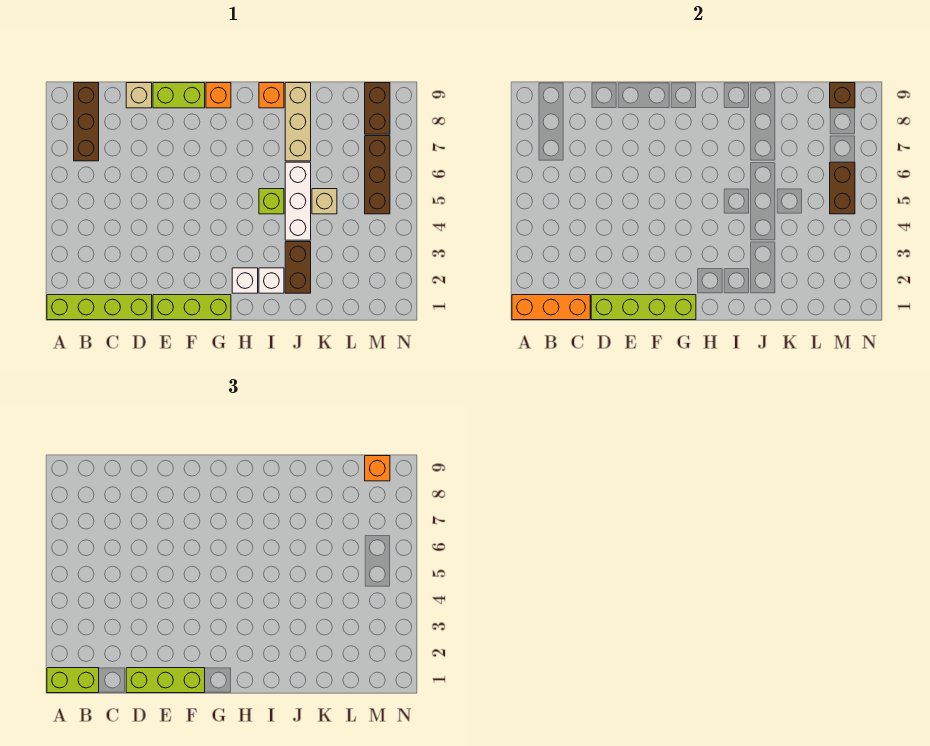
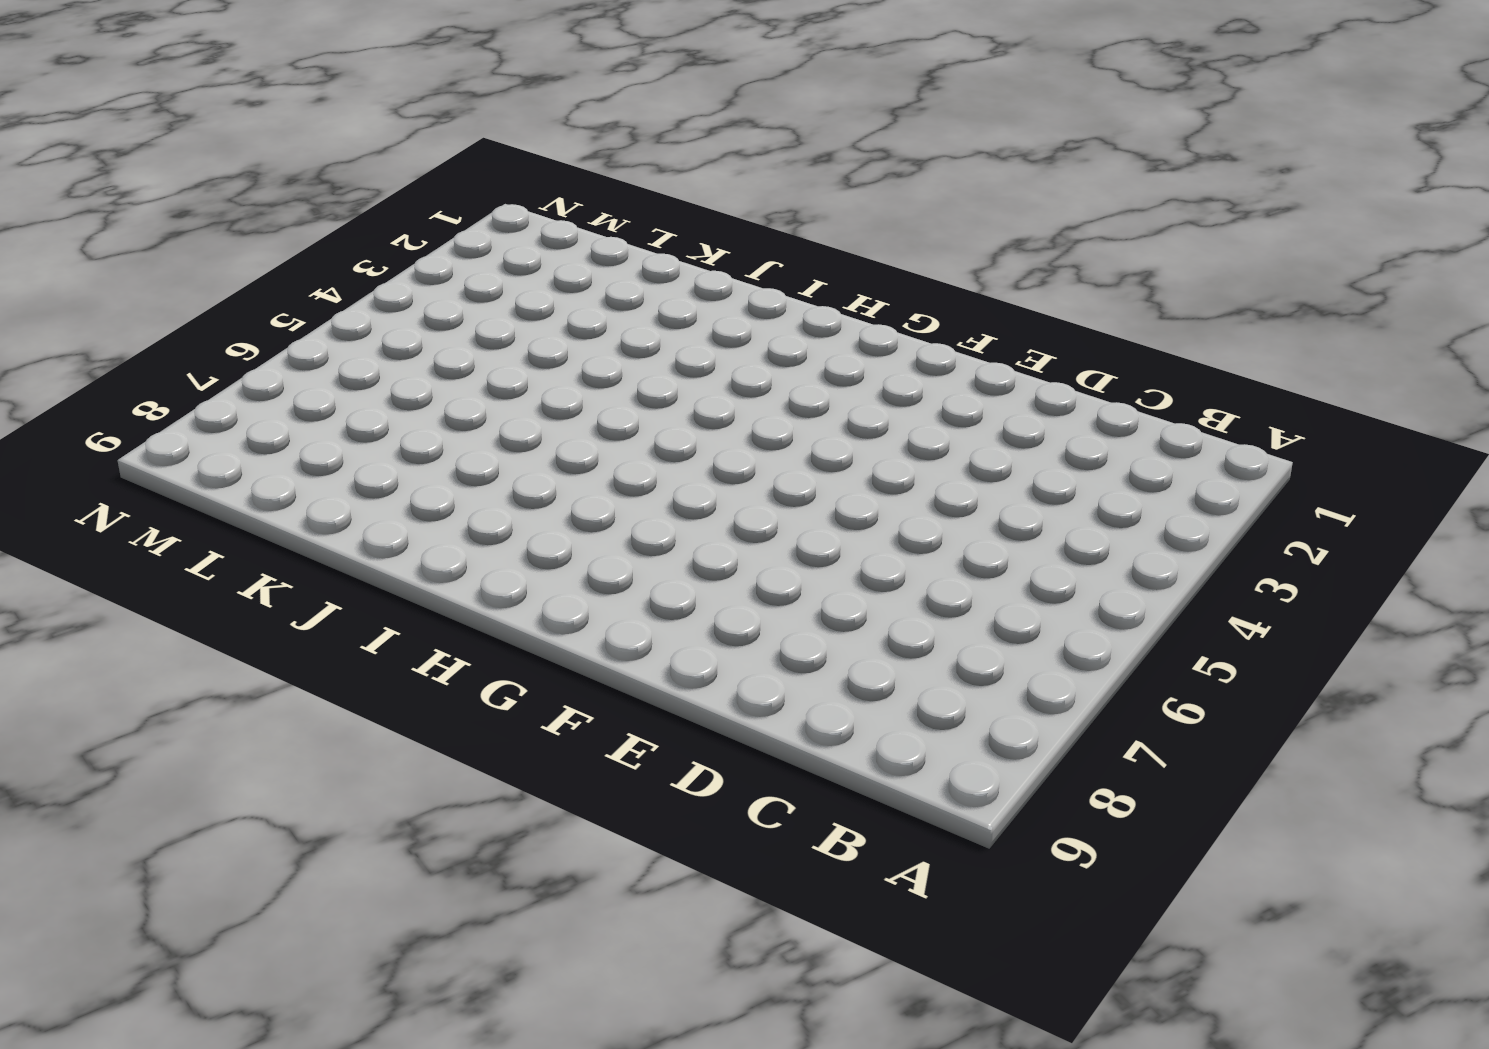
none -> lime brick A1:D1 level 1
none -> brown brick B7:B9 level 1
none -> tan brick D9 level 1

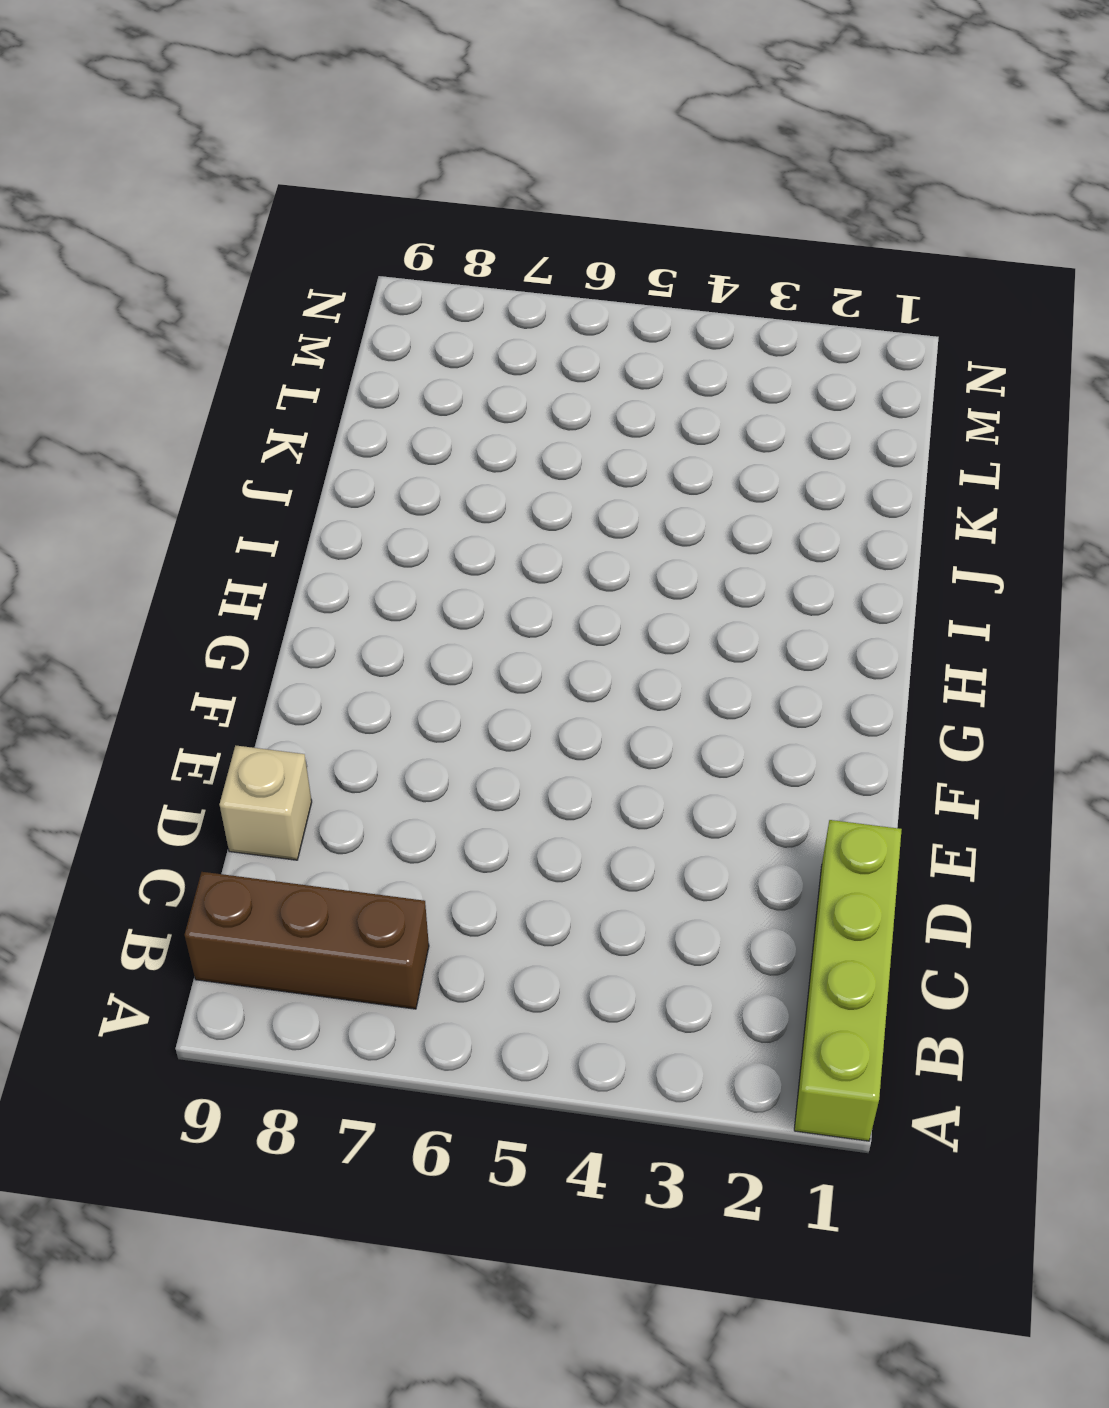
none -> lime brick E1:G1 level 1
none -> lime brick E9:F9 level 1
none -> orange brick G9 level 1

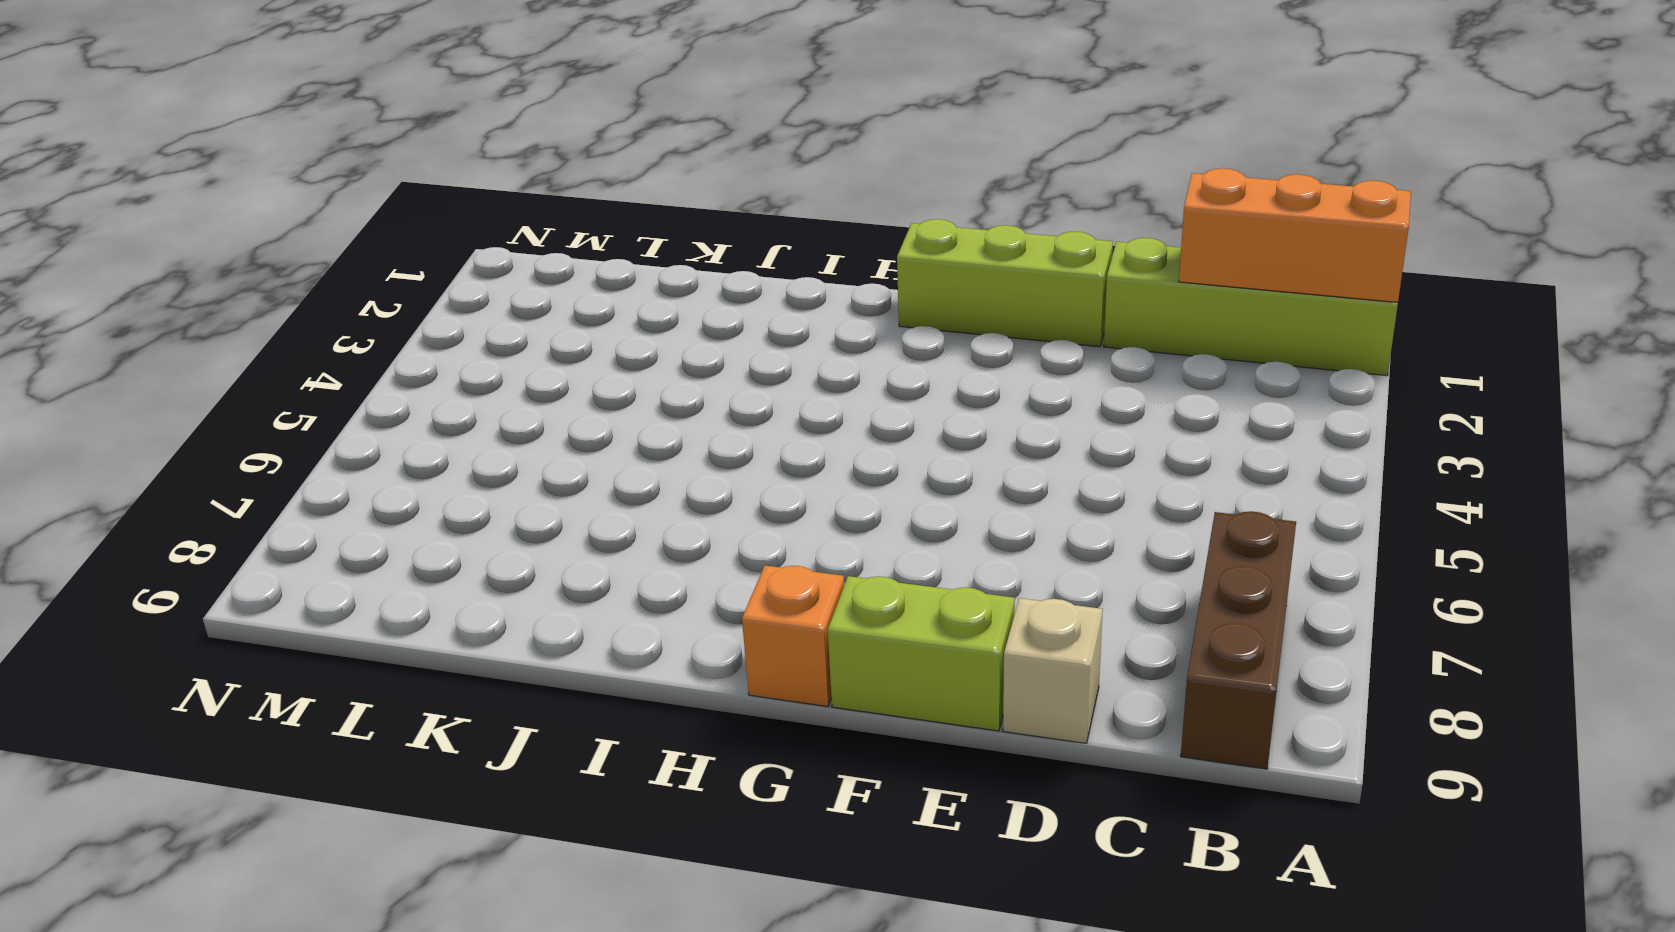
none -> white brick H2 level 1
none -> white brick I2 level 1
none -> lime brick I5 level 1

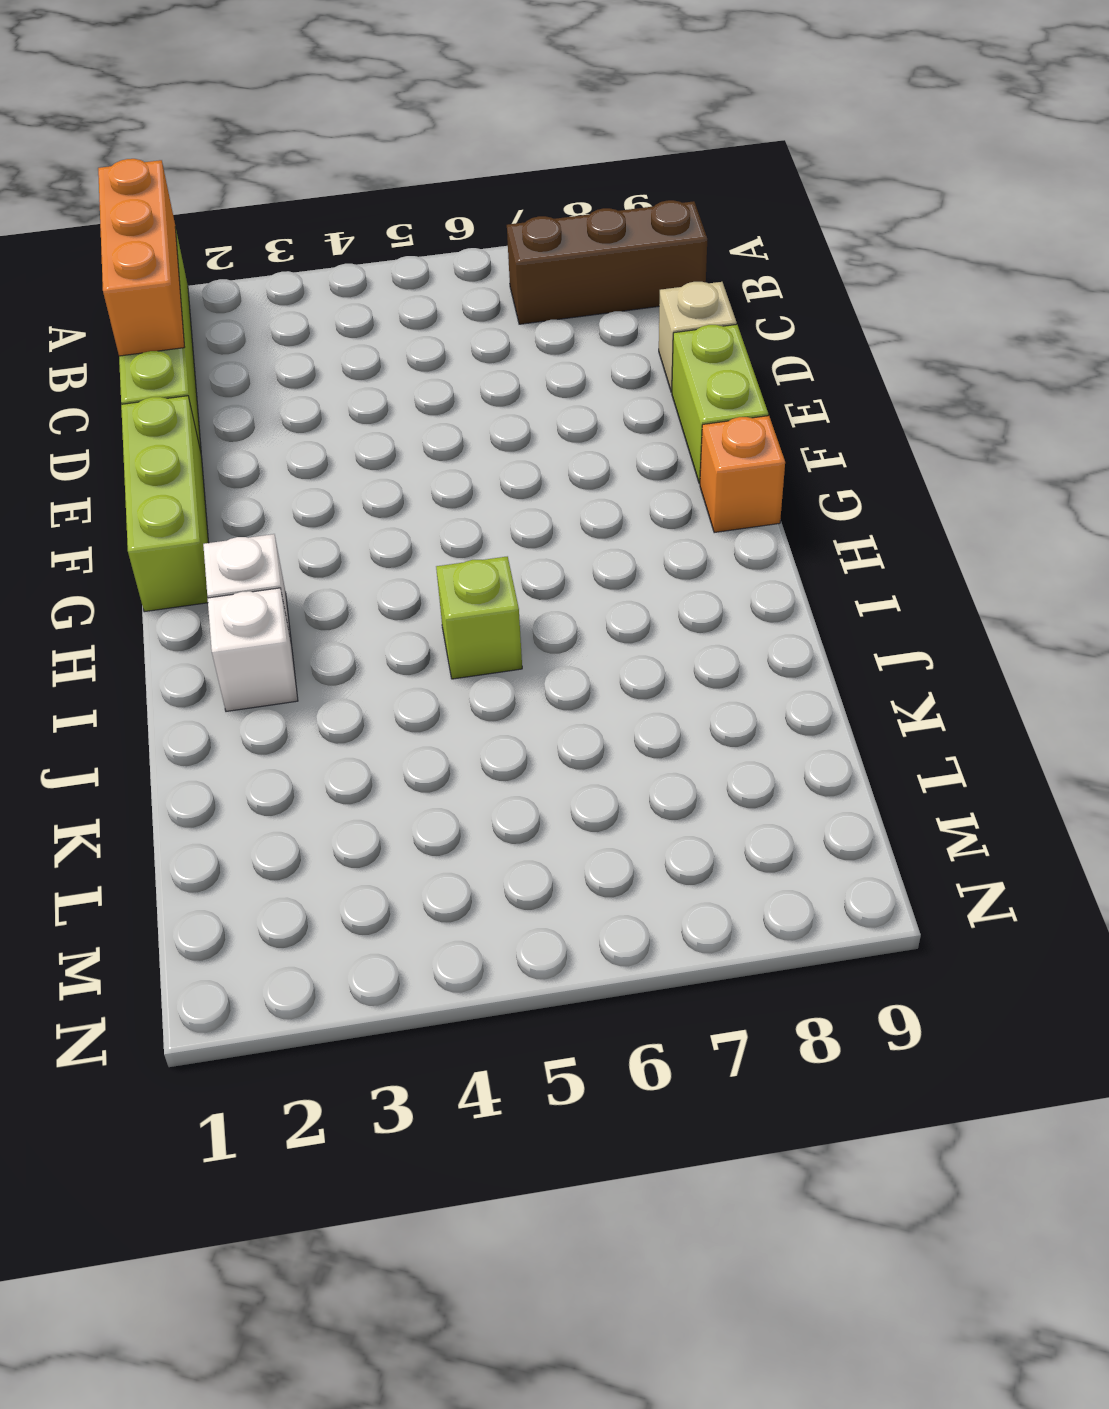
none -> orange brick I9 level 1
none -> brown brick J2:J3 level 1
none -> white brick J4:J6 level 1

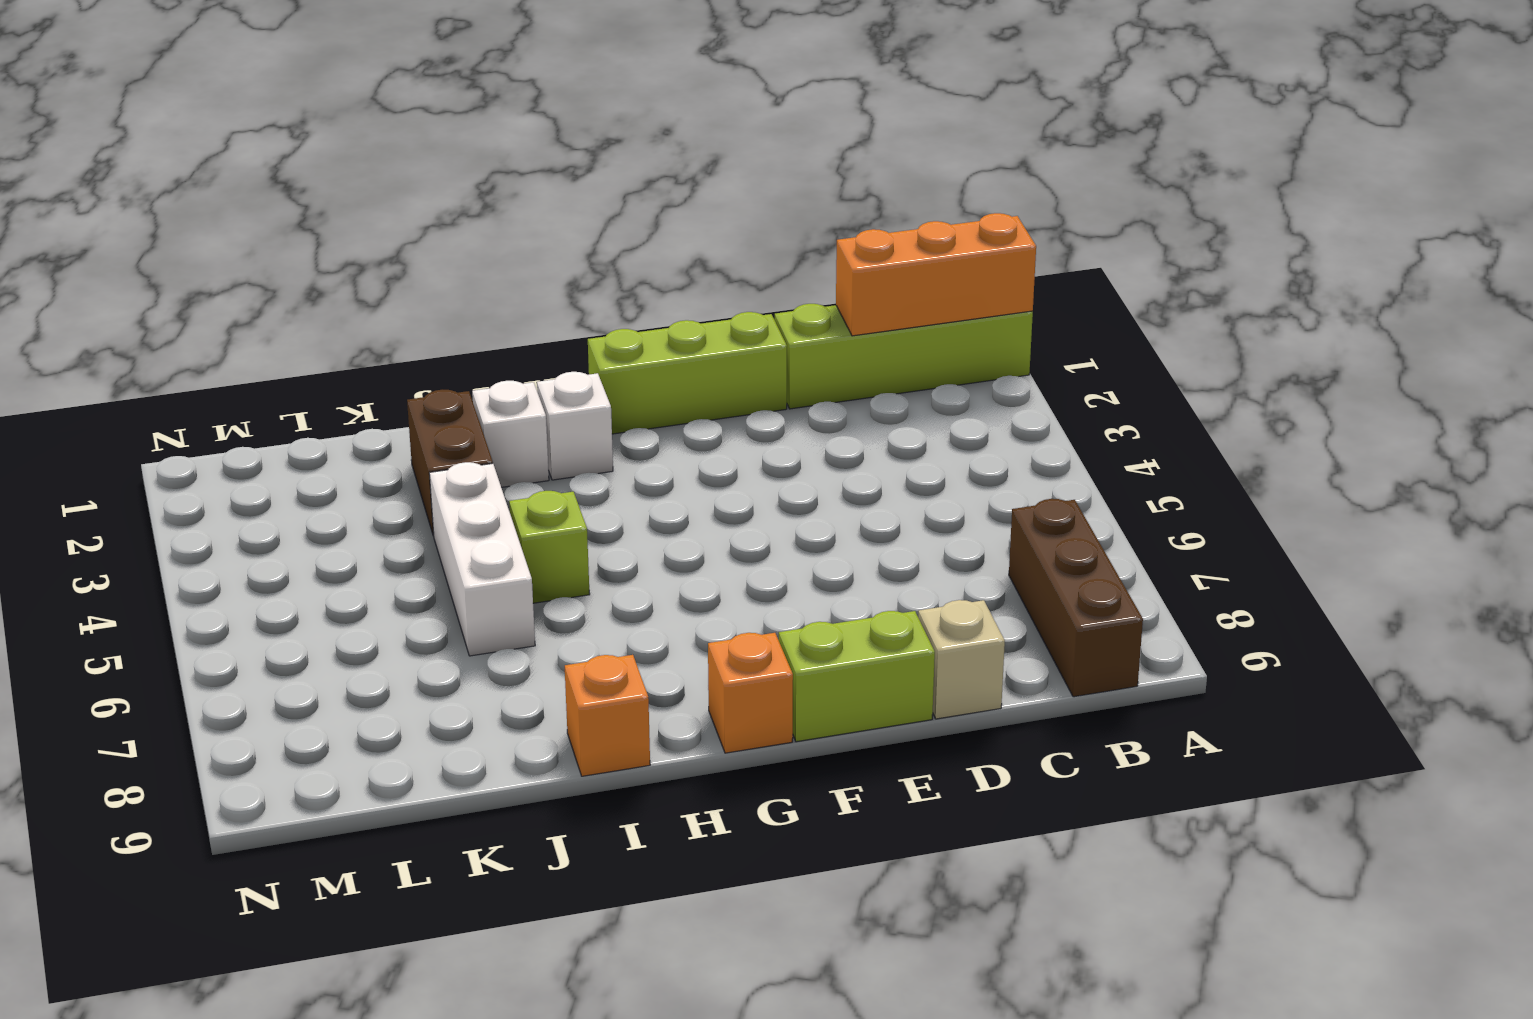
none -> tan brick J7:J9 level 1
none -> tan brick K5 level 1
none -> brown brick M5:M7 level 1

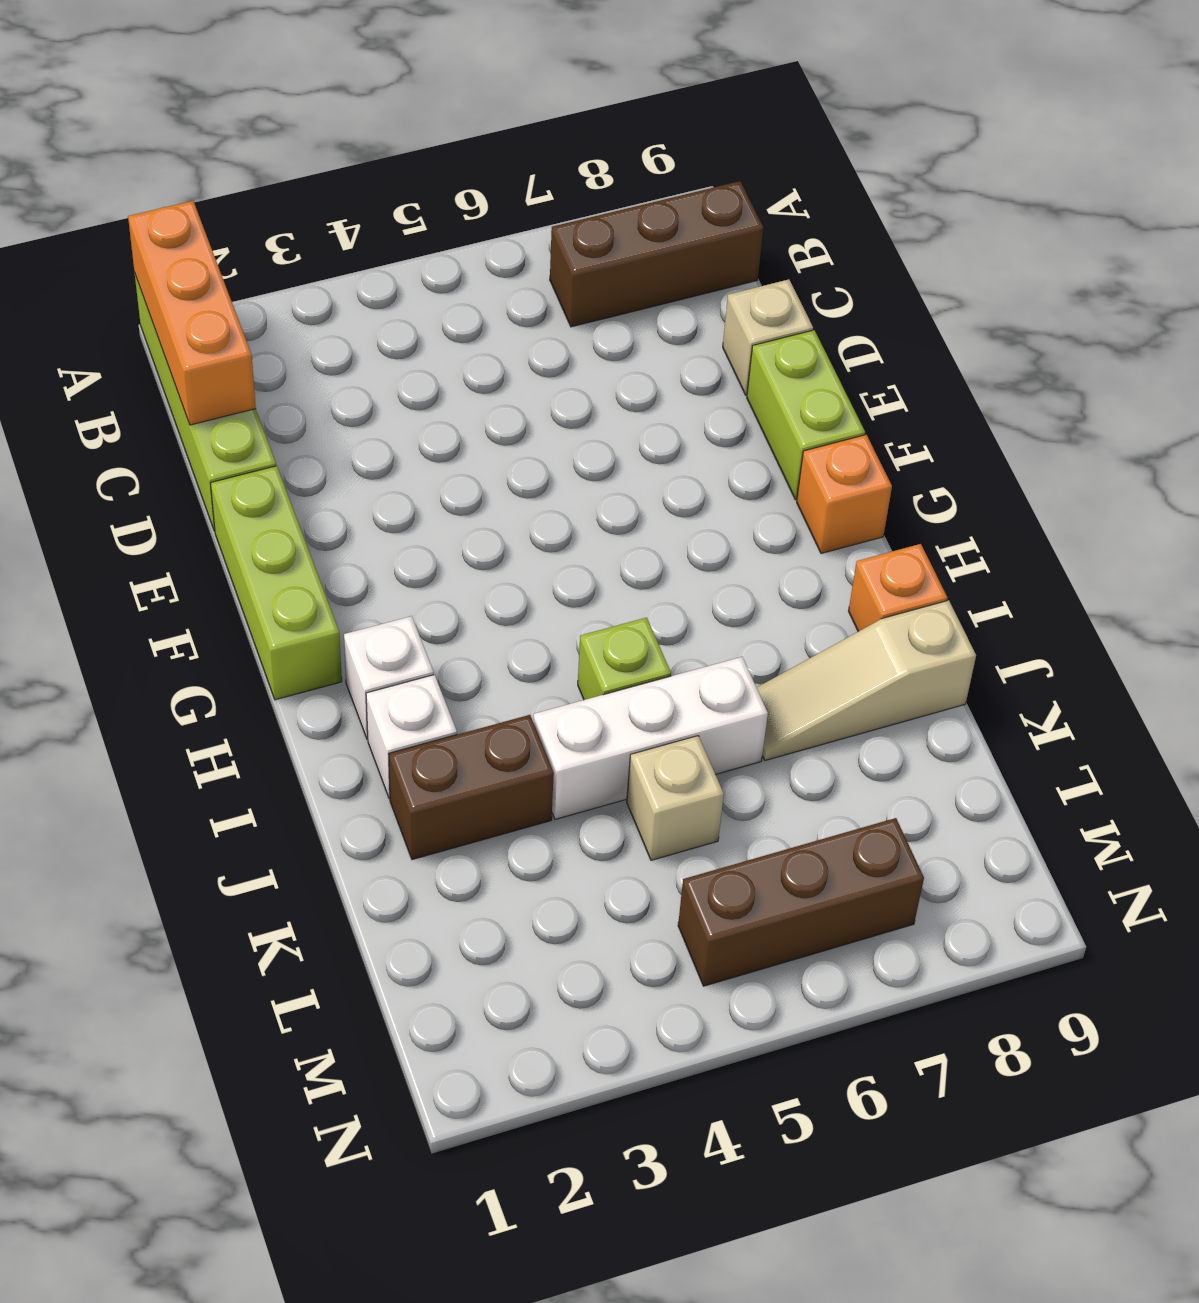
tan slope J7:J9 level 1 top 9 -> tan brick J7:J9 level 1
none -> brown brick M8:M9 level 1
none -> lime brick D1:G1 level 2
none -> brown brick M5:M6 level 2

